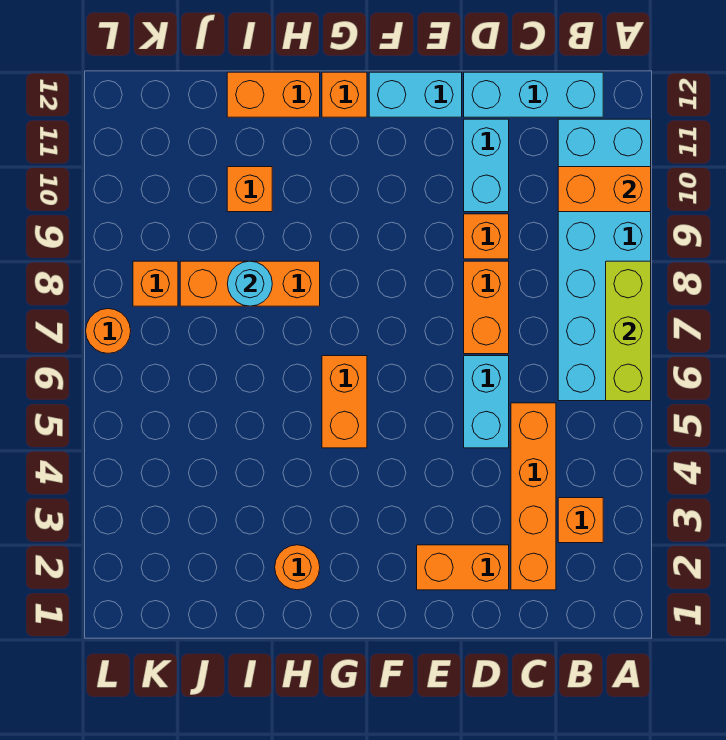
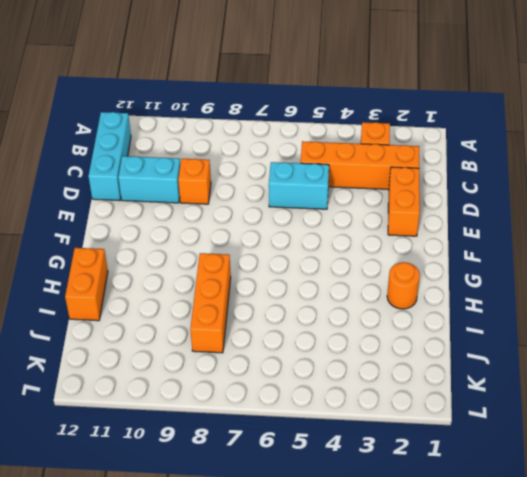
none -> cyan brick A6:B11 level 1
none -> orange brick D7:D8 level 1
none -> cyan brick E12:F12 level 1

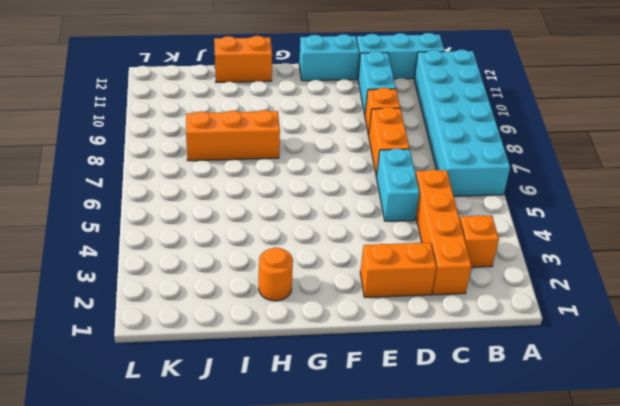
none -> orange brick G5:G6 level 1
none -> orange brick G12 level 1
none -> orange brick I10 level 1

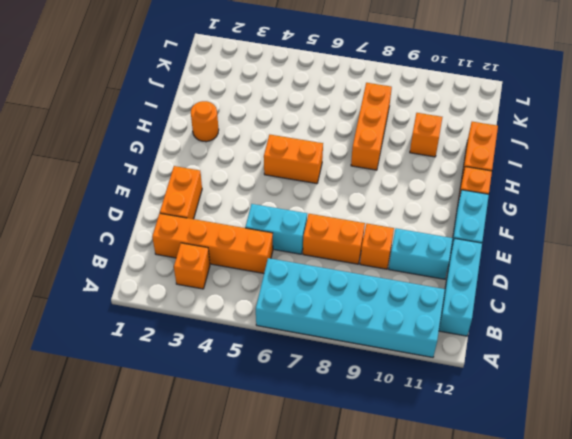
none -> orange brick K8 level 1
none -> orange round brick L7 level 1
none -> lime brick A6:A8 level 2

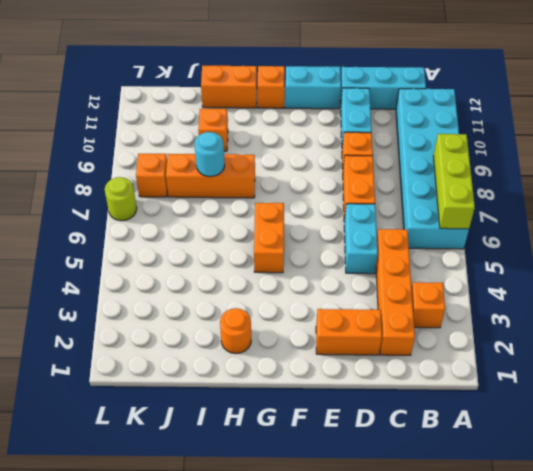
lime round brick L7 level 1 -> orange round brick L7 level 1
none -> orange brick A10:B10 level 2

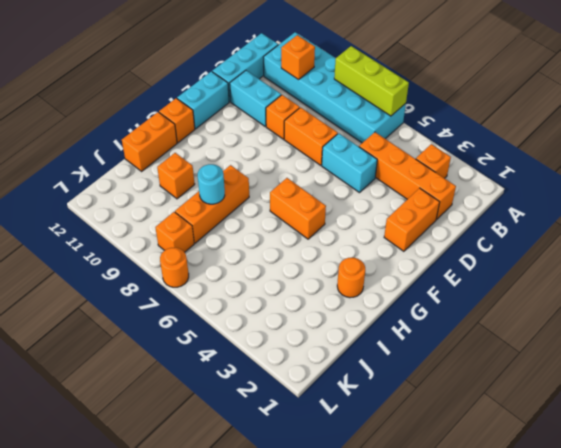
orange brick B10 level 2 -> orange brick A10:B10 level 2

